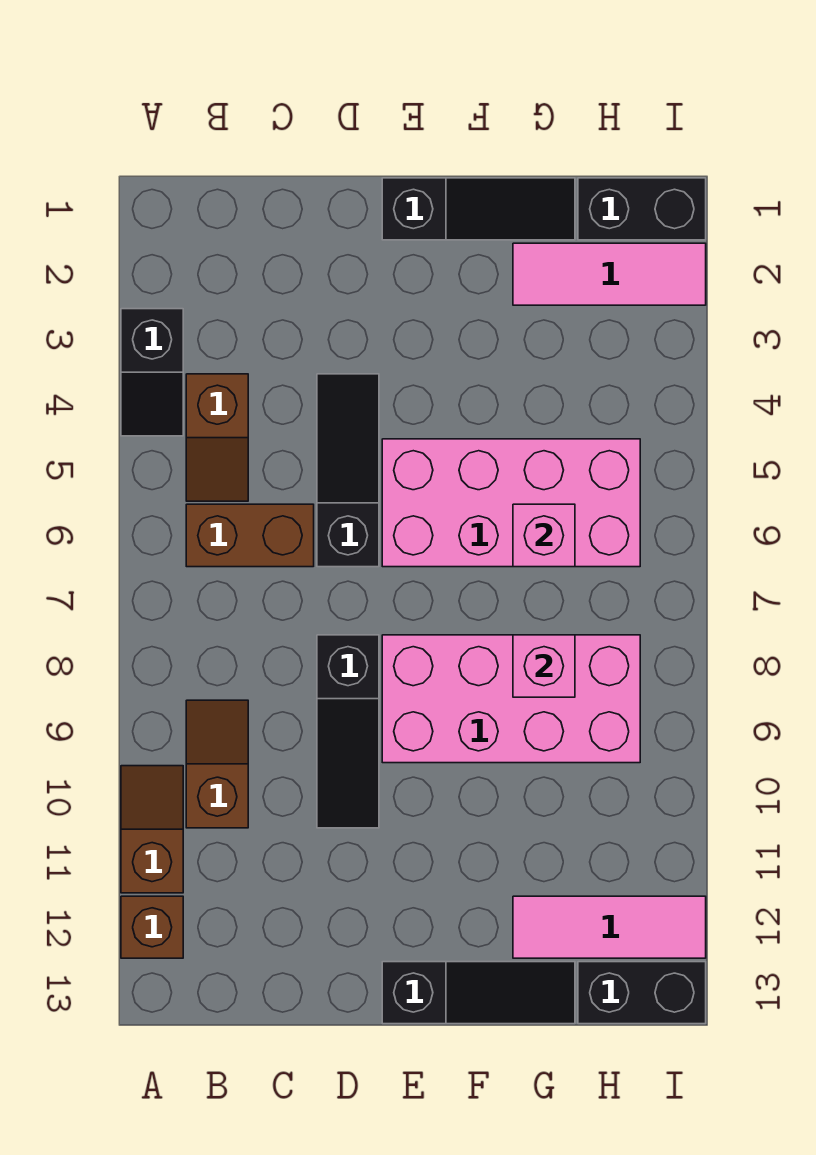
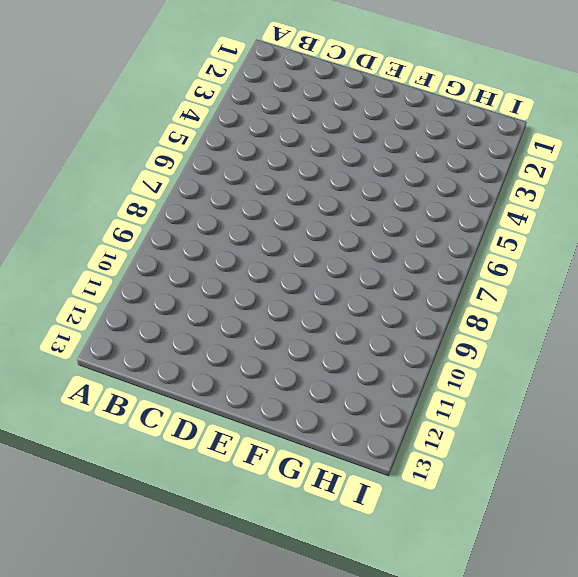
none -> black slope A3:A4 level 1 top 3
none -> brown slope A10:A11 level 1 top 11
none -> brown brick A12 level 1

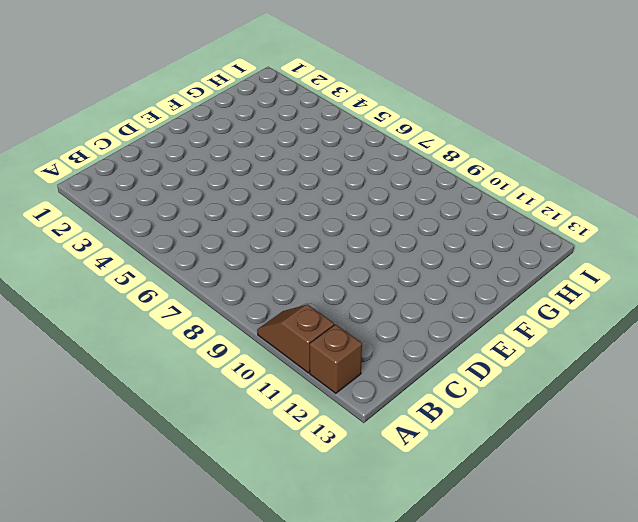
none -> black slope A3:A4 level 1 top 3
none -> brown slope B4:B5 level 1 top 4
none -> brown brick B6:C6 level 1

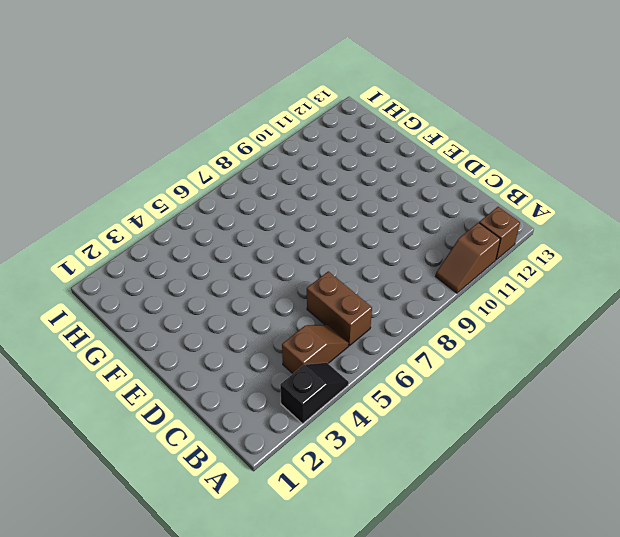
none -> brown slope B9:B10 level 1 top 10
none -> black slope D4:D6 level 1 top 6
none -> black slope D8:D10 level 1 top 8

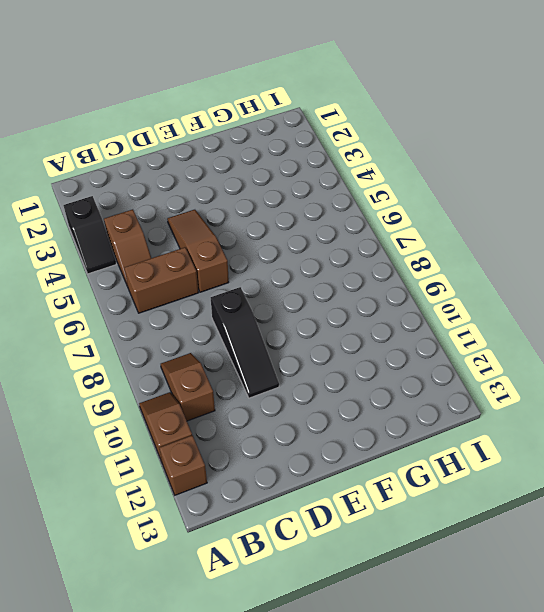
brown slope D4:D6 level 1 top 6 -> black slope D4:D6 level 1 top 6
none -> black slope E1:G1 level 1 top E
none -> pink brick E5:H6 level 1
none -> pink brick E8:H9 level 1

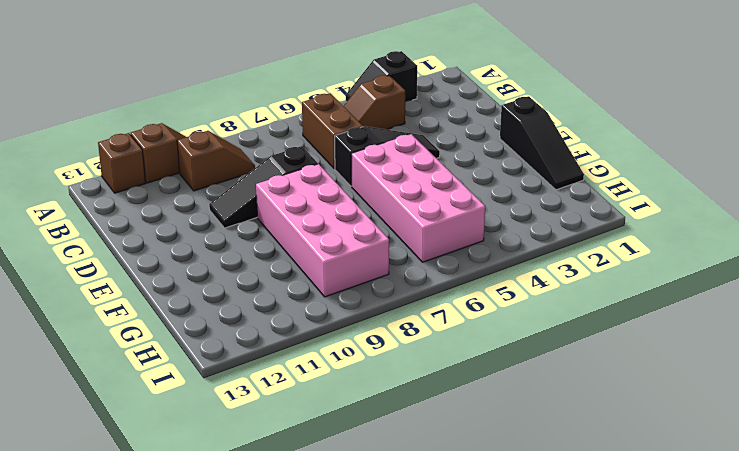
none -> black slope E13:G13 level 1 top E
none -> pink tile G2:I2 level 1
none -> pink tile G12:I12 level 1

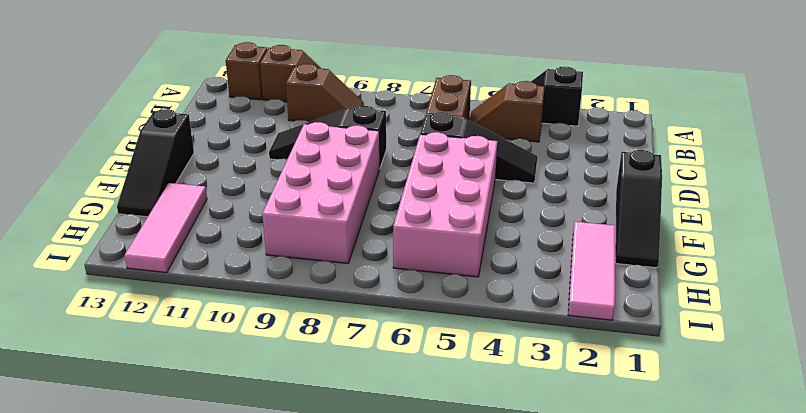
none -> black brick H1:I1 level 1
none -> black brick H13:I13 level 1
none -> pink brick G6 level 2

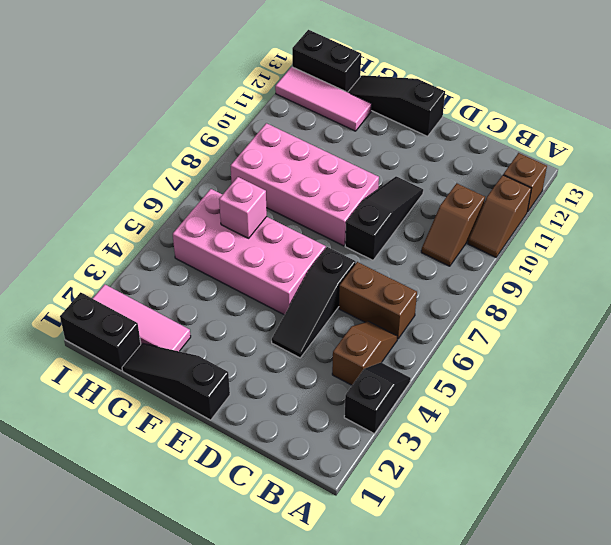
none -> pink brick G8 level 2

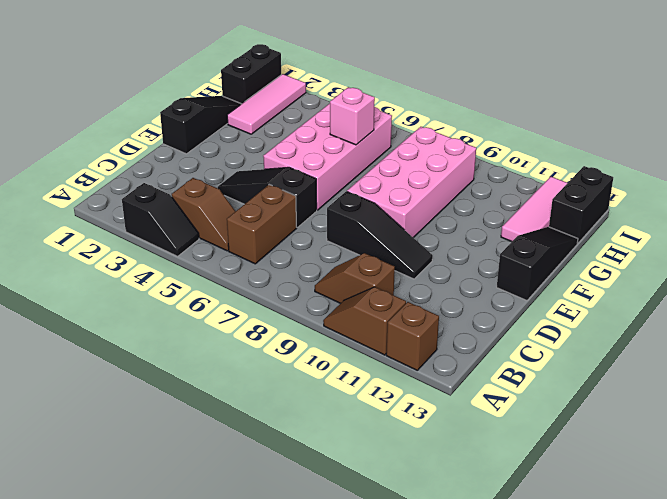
none -> pink brick G8 level 2

